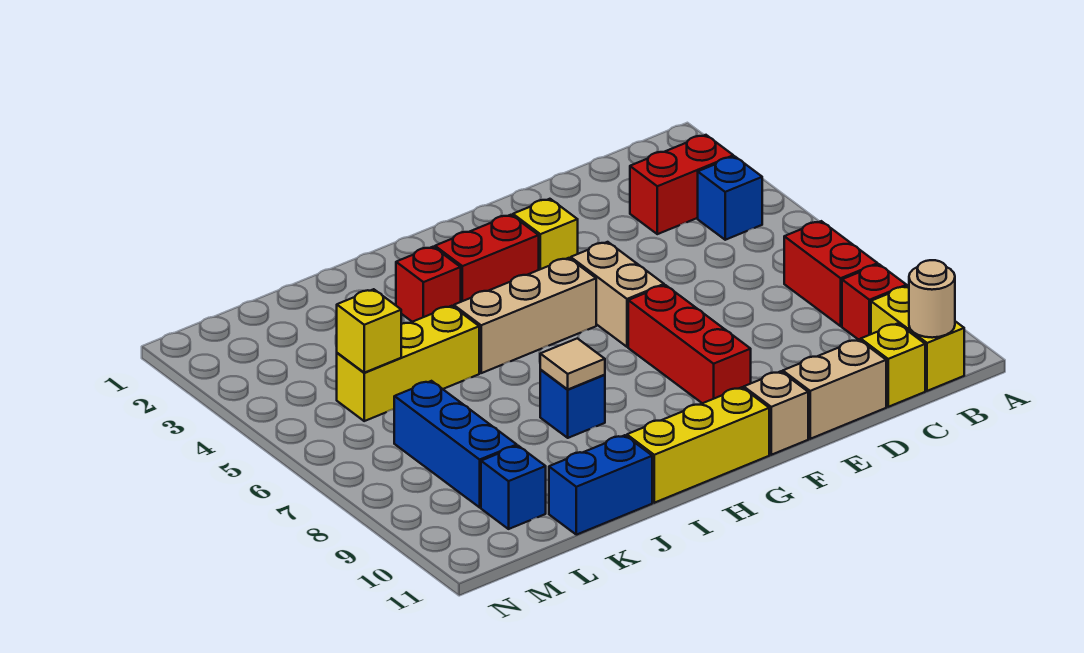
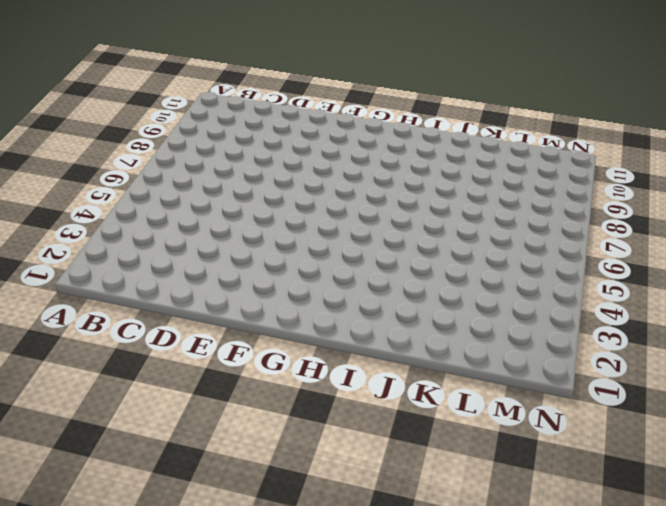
none -> red brick B3:C3 level 1
none -> blue brick B4 level 1
none -> red brick B7:B8 level 1

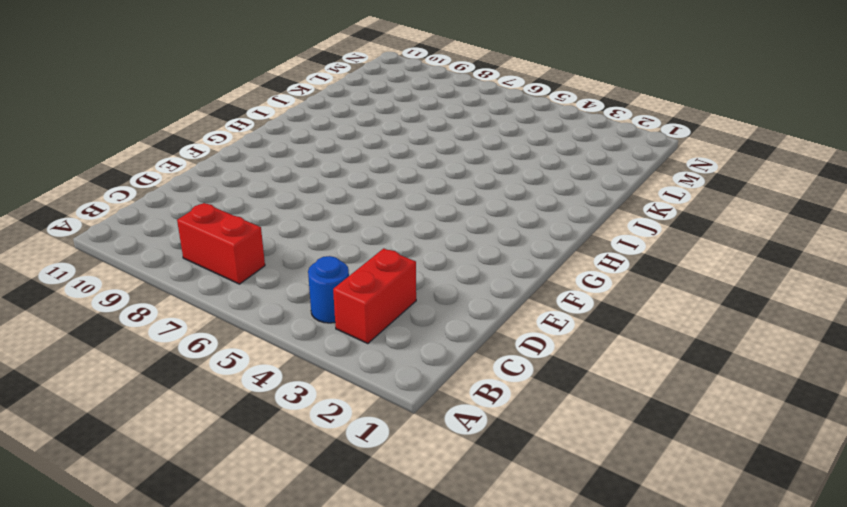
blue round brick B4 level 1 -> blue brick B4 level 1
none -> red brick B9 level 1
none -> yellow brick B10:B11 level 1
none -> yellow brick C11 level 1

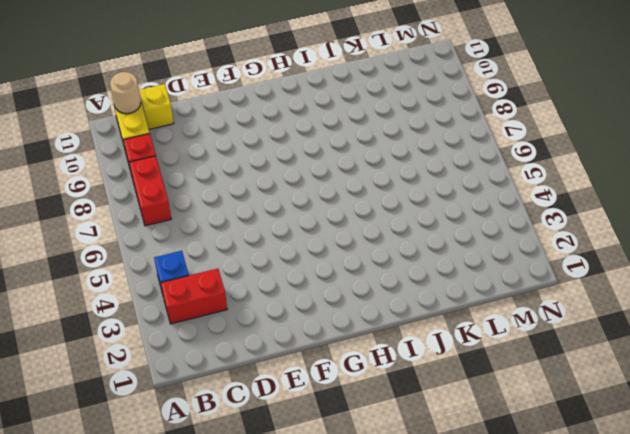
none -> tan brick D11:E11 level 1
none -> yellow brick F3 level 1
none -> tan brick F5:F6 level 1

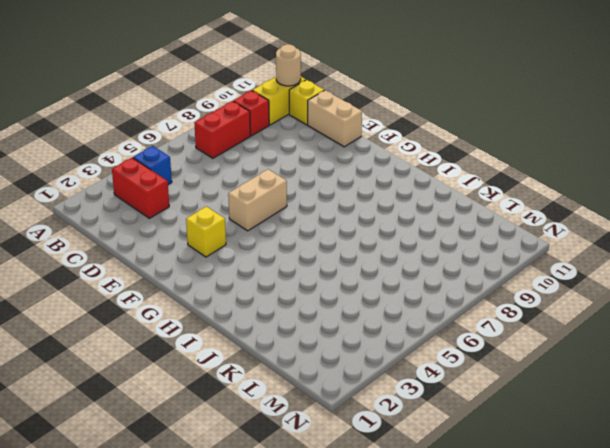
none -> red brick F7:F9 level 1
none -> tan brick F11 level 1
none -> red brick G3:H3 level 1

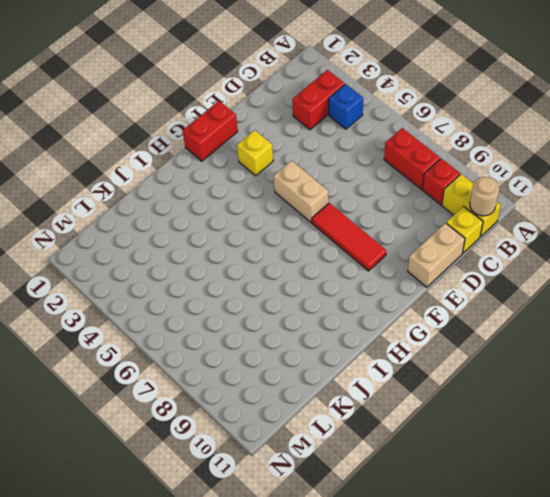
red brick F1:G1 level 1 -> red brick G3:H3 level 1
red tile F7:F9 level 1 -> red brick F7:F9 level 1
none -> tan brick F11 level 1
none -> tan brick G5:I5 level 1
none -> yellow brick G11:I11 level 1

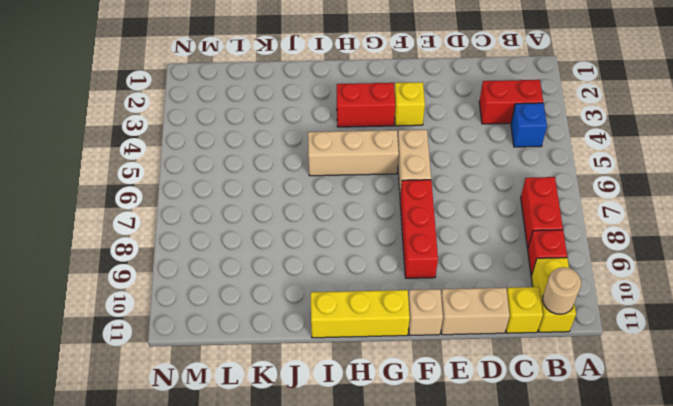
none -> red brick I3 level 1
none -> blue brick I8 level 1
none -> yellow brick J5:L5 level 1

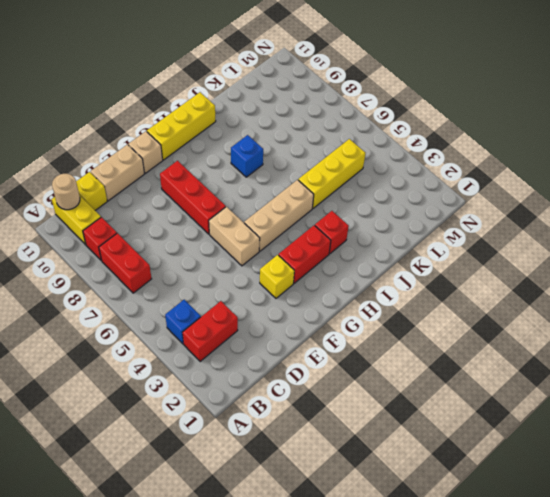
none -> blue brick J11:K11 level 1
none -> blue brick L7:L9 level 1
none -> blue brick L10 level 1

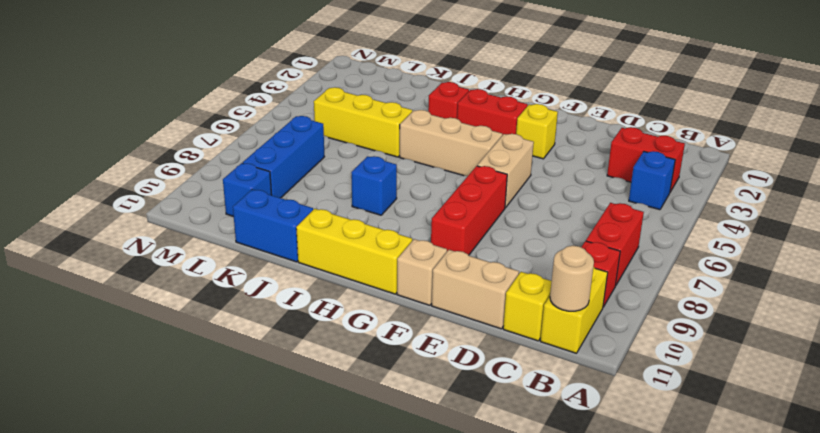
none -> tan tile I8 level 2
none -> yellow brick L5 level 2

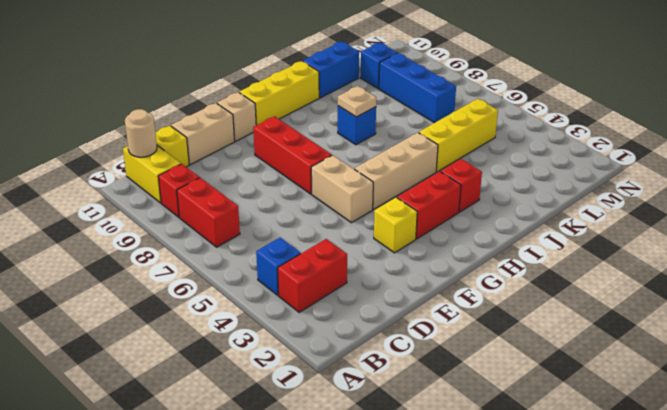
tan plate I8 level 2 -> tan tile I8 level 2
none -> yellow brick L5 level 2

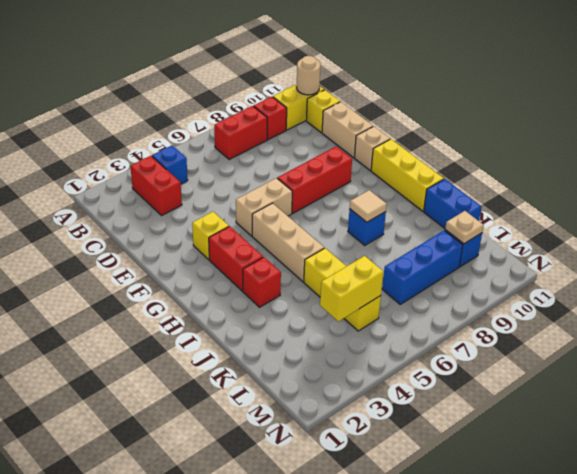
yellow brick L4:L5 level 2 -> yellow brick L5 level 2
tan plate L10 level 2 -> none

